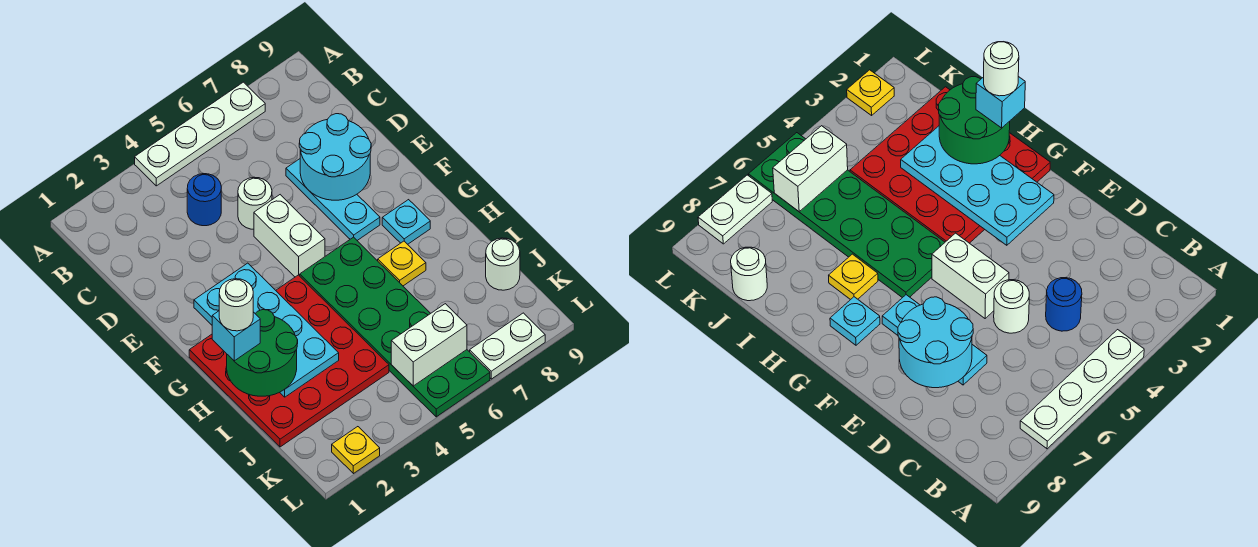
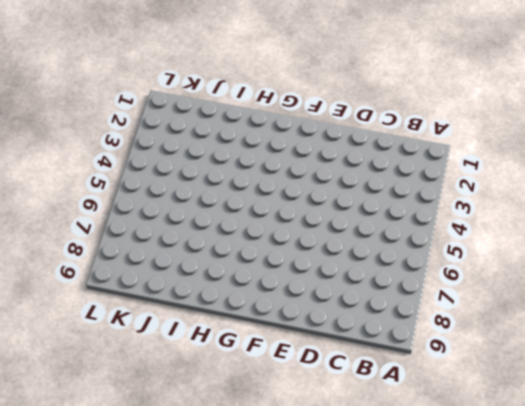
none -> white plate A4:A7 level 1
none -> blue round brick C4 level 1
none -> white round brick D5 level 1

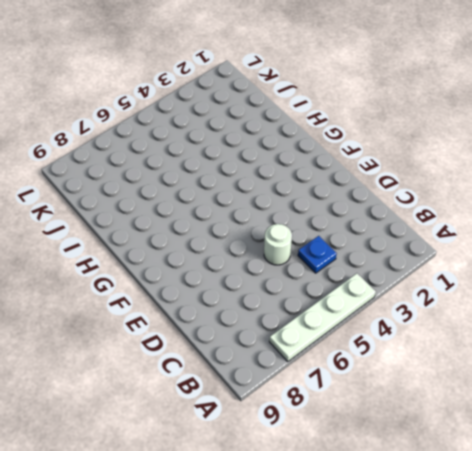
blue plate C4 level 1 -> blue round brick C4 level 1
none -> cyan plate D7:F7 level 1
none -> white brick E5:F5 level 1
none -> red plate G1:J4 level 1

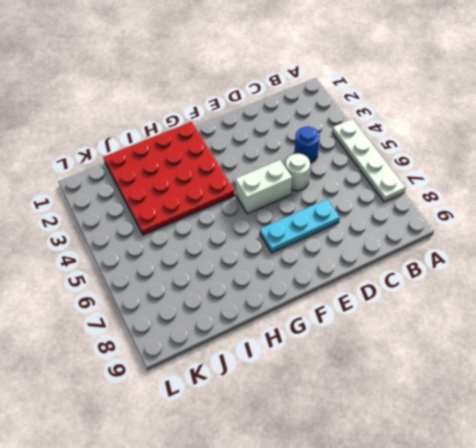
none -> green plate G5:L6 level 1
none -> cyan plate G8 level 1
none -> yellow plate H7 level 1

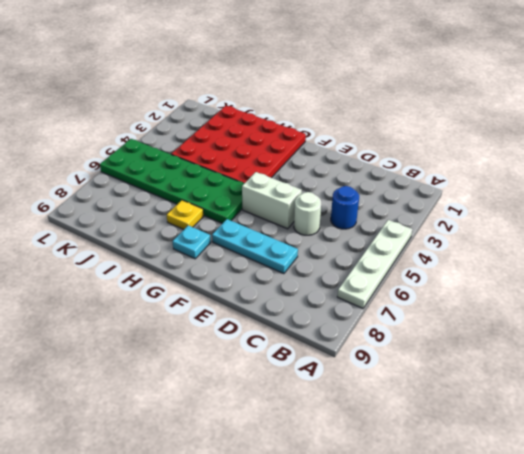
none -> white round brick J9 level 1
none -> yellow plate L2 level 1
none -> white plate L7:L8 level 1

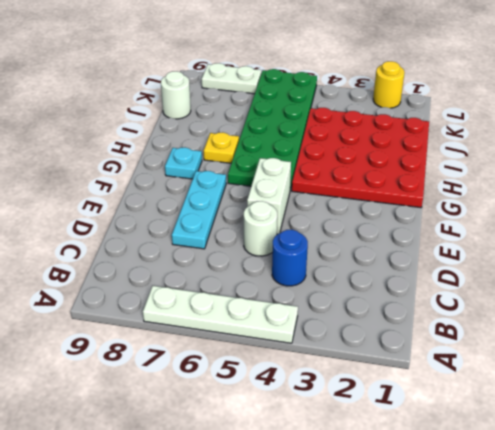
yellow round brick L2 level 1 -> yellow plate L2 level 1
none -> cyan round brick D7:E8 level 2
none -> cyan plate F2:I3 level 2
none -> white brick K5:K6 level 2

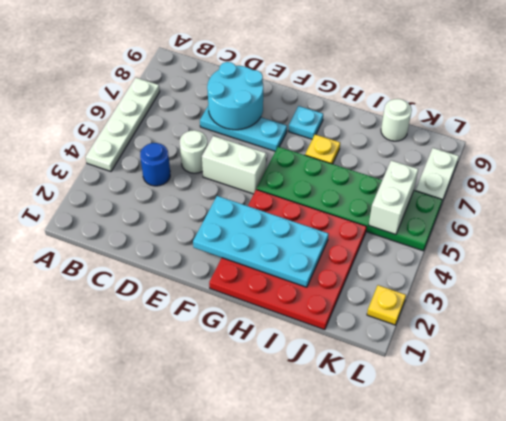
none -> green round brick H1:I2 level 3
none -> cyan brick H1 level 4
none -> white round brick H1 level 5

